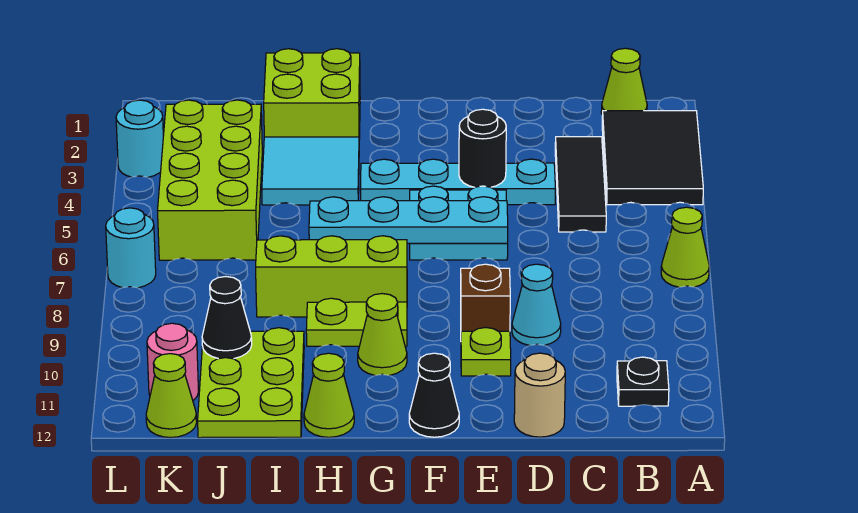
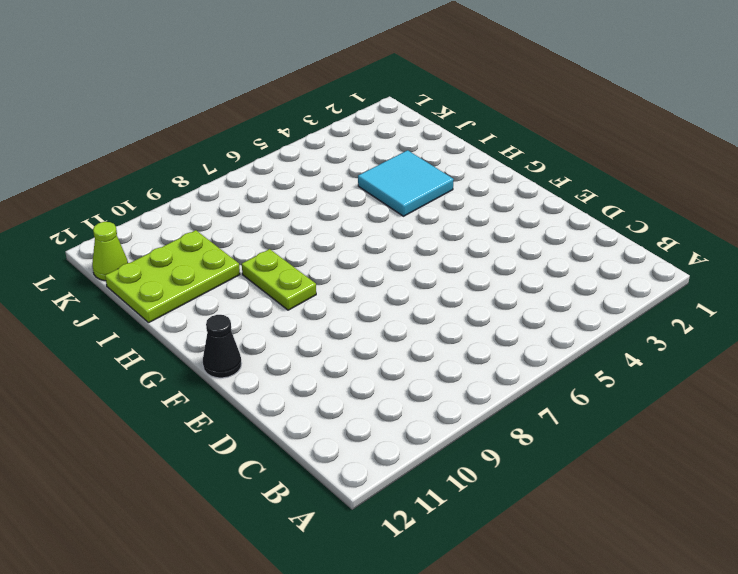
none -> black tile A2:B4 level 1
none -> lime cone A7 level 1
none -> lime cone B1 level 1

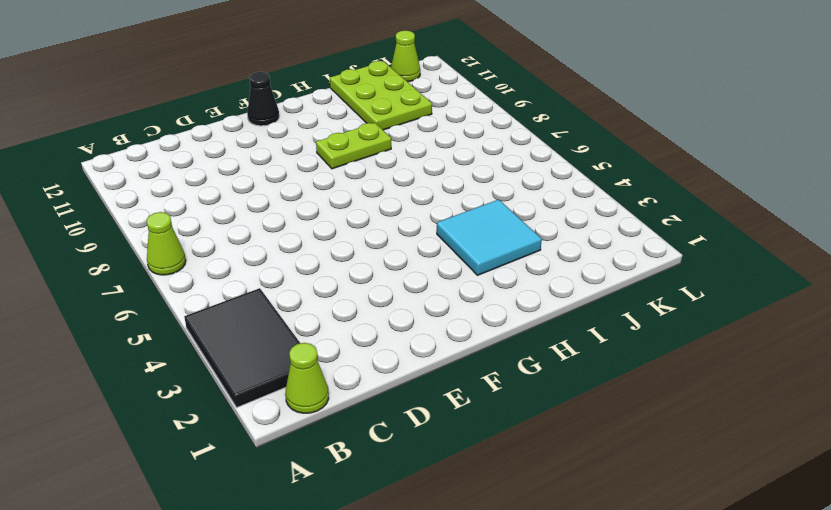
none -> black plate B11 level 1
none -> black tile C3:C5 level 1
none -> cyan plate D4:G4 level 1

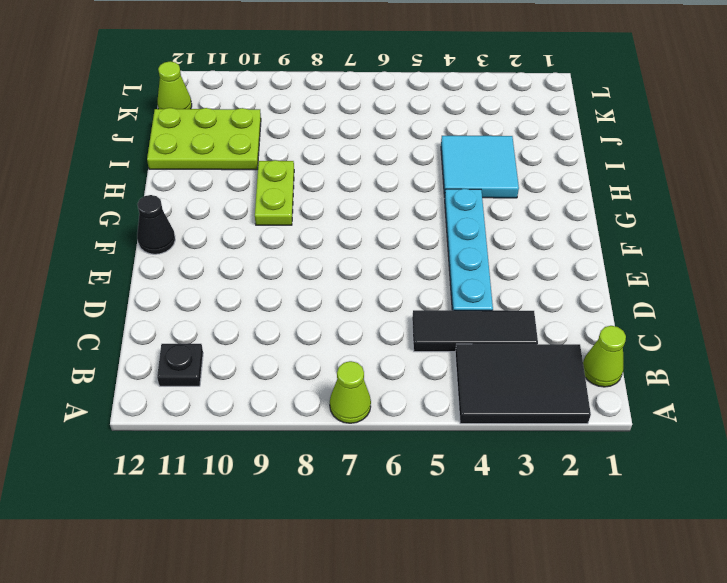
none -> cyan cone D9 level 1
none -> tan round brick D12 level 1
none -> cyan plate E5:F6 level 1

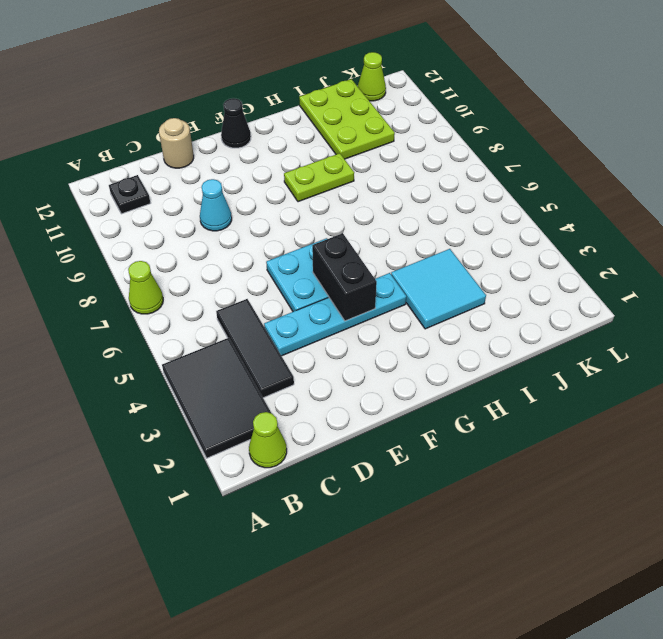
black brick F4:F5 level 2 -> none
none -> brown brick E9 level 1
none -> lime plate E10 level 1
none -> lime brick G8:I8 level 1

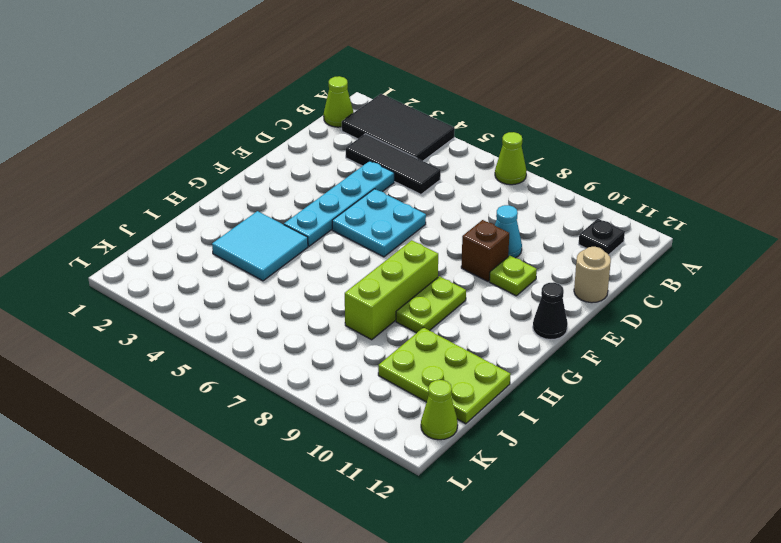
none -> lime cone G10 level 1
none -> lime brick H1:I2 level 1
none -> lime cone H12 level 1

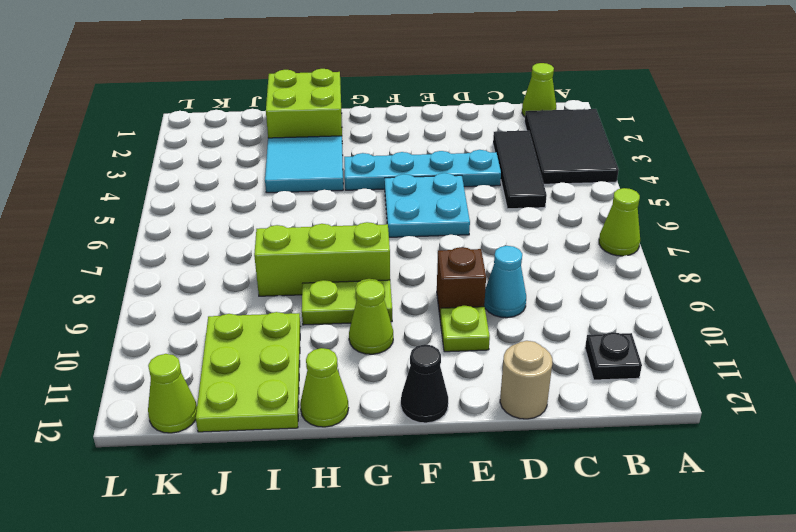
none -> lime brick J3:K6 level 1
none -> pink round brick K11 level 1
none -> cyan round brick L3 level 1

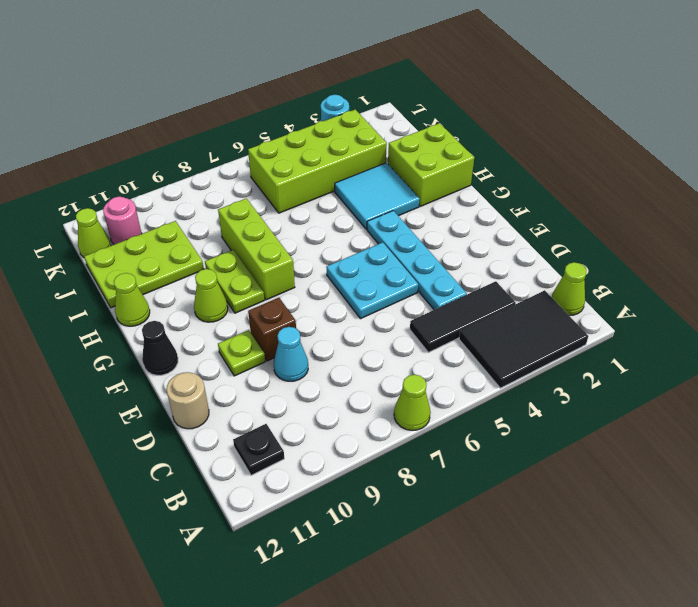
none -> cyan round brick L7 level 1
none -> black round brick E4 level 2
none -> cyan plate E6:H6 level 2

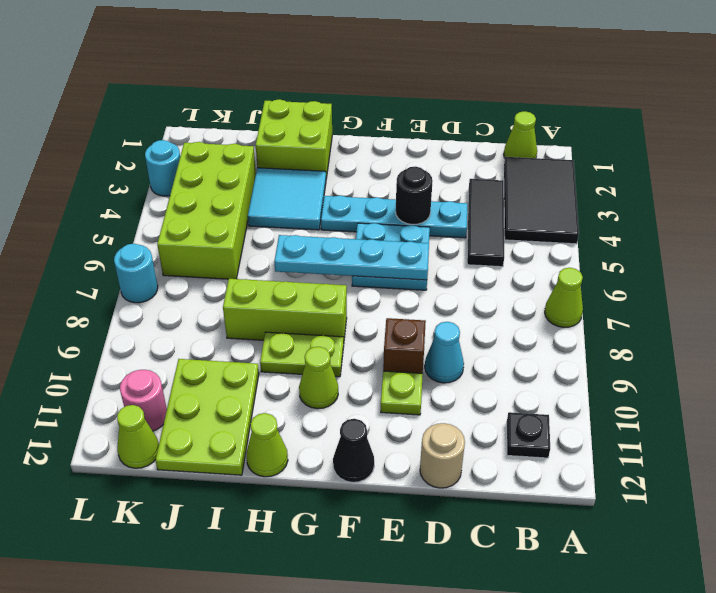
none -> black cone J10 level 2

